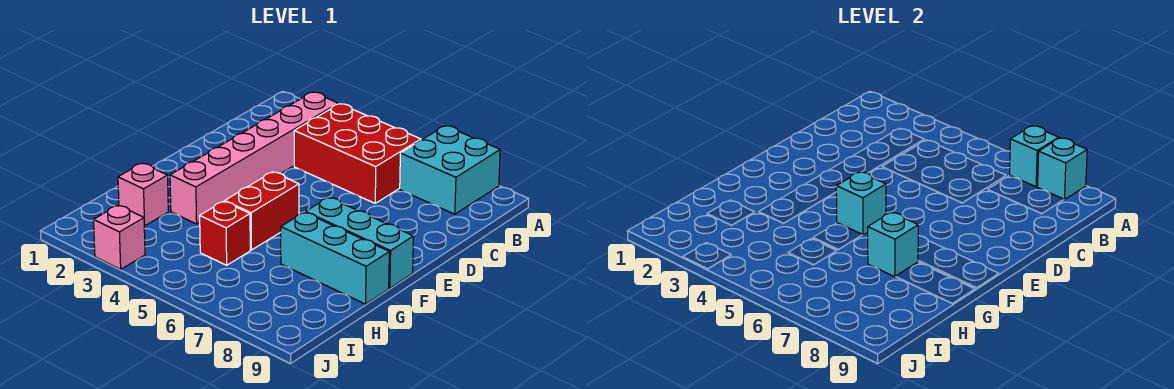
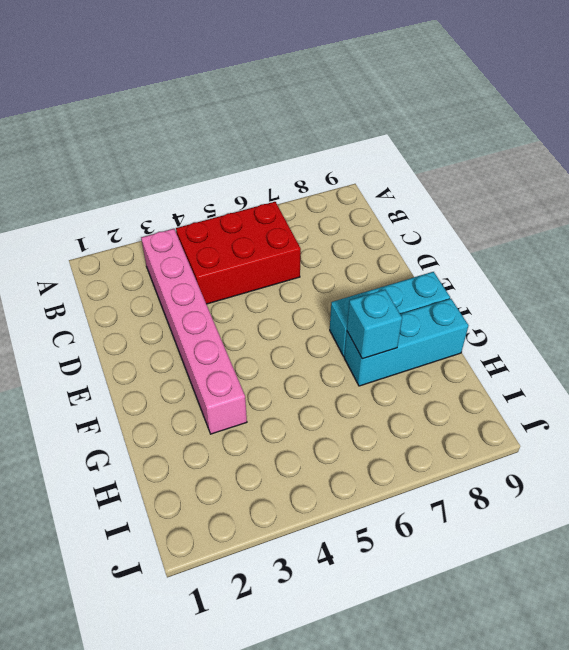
none -> cyan brick A7:B8 level 1
none -> red brick F5:G5 level 1
none -> pink brick H2 level 1

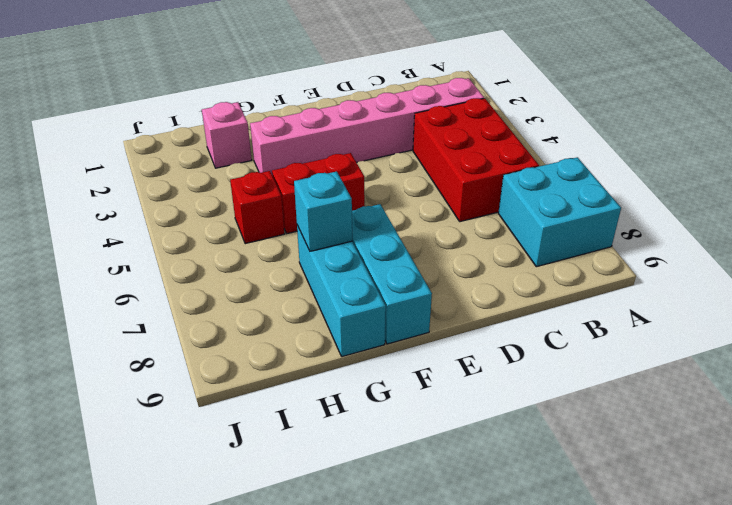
none -> pink brick J3 level 1
none -> cyan brick A7 level 2
none -> cyan brick A8 level 2

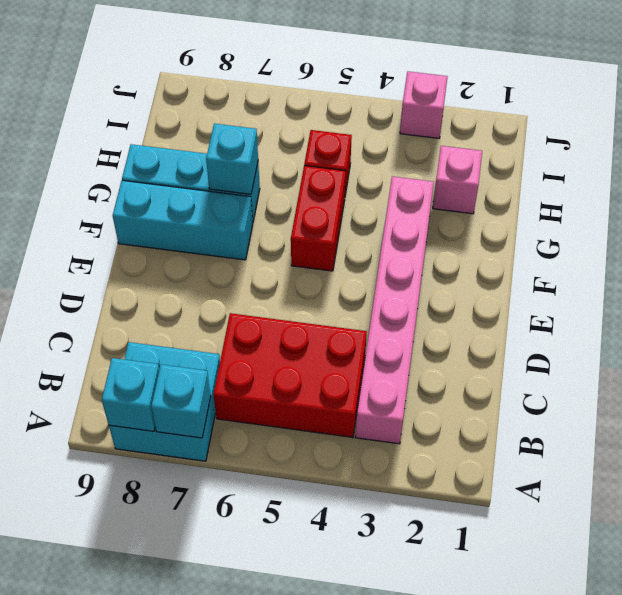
none -> cyan brick F5 level 2

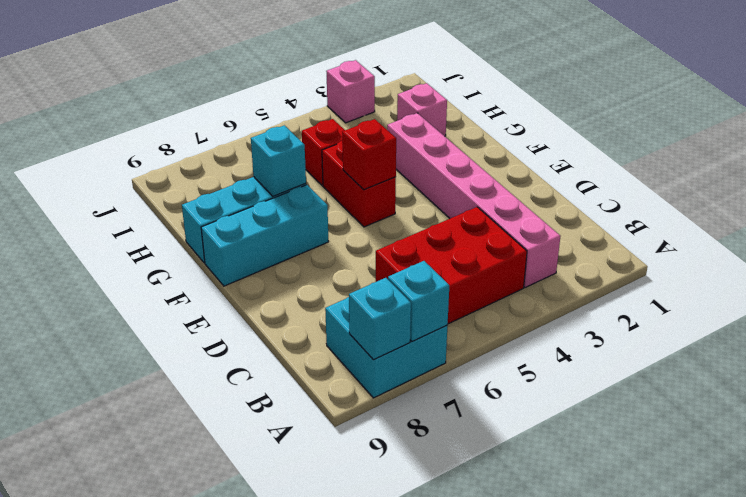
red brick F5 level 2 -> cyan brick F5 level 2

